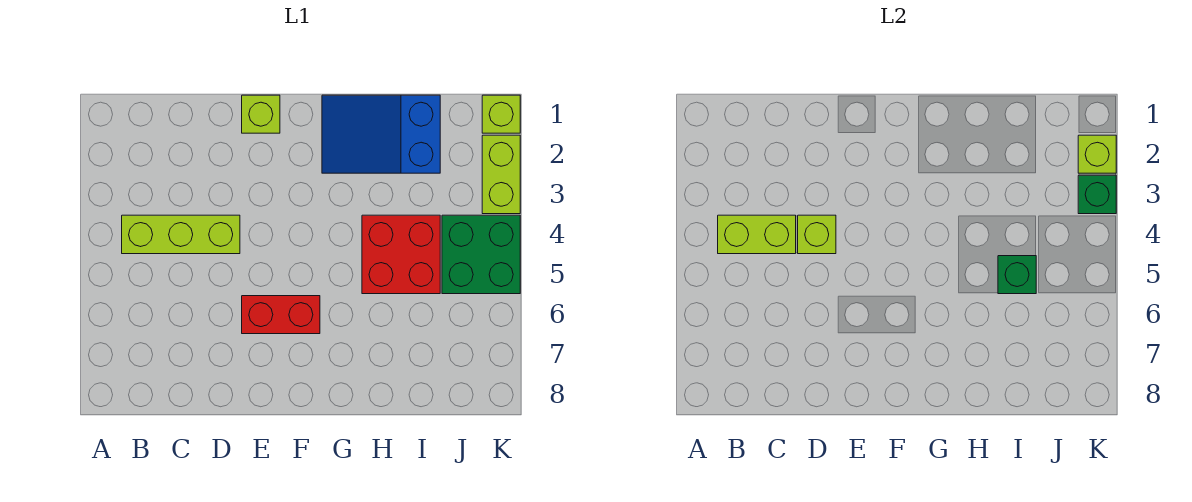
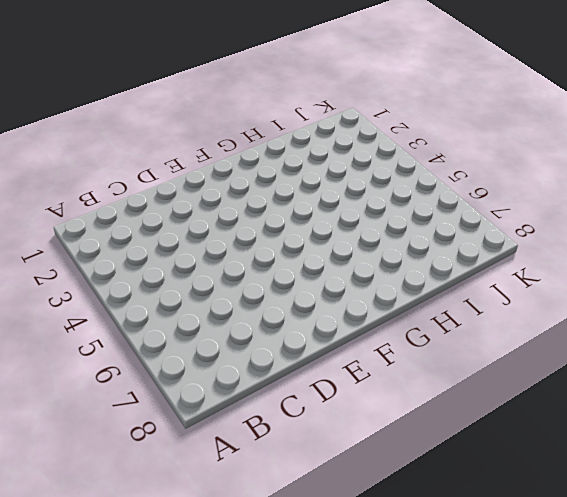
none -> lime brick B4:D4 level 1
none -> lime brick E1 level 1
none -> red brick E6:F6 level 1

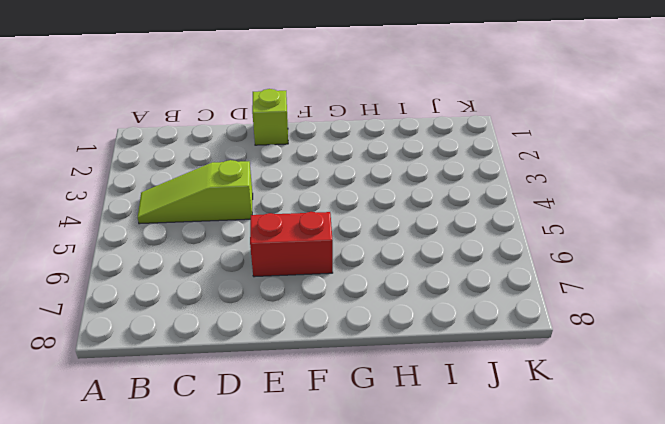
lime slope B4:D4 level 1 top D -> lime brick B4:D4 level 1
none -> blue slope G1:I2 level 1 top I
none -> red brick H4:I5 level 1
none -> green brick J4:K5 level 1

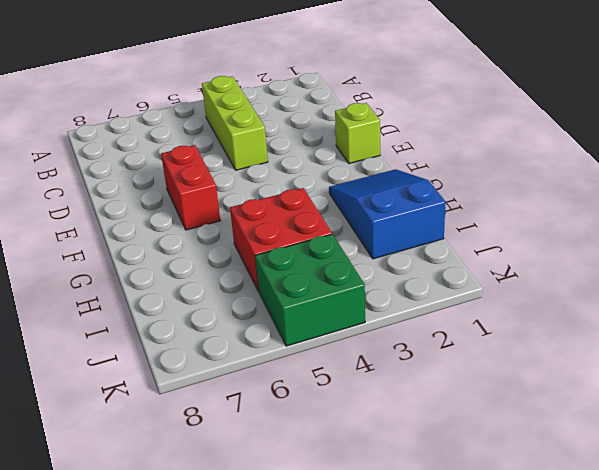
none -> lime brick K1 level 1
none -> lime brick K2:K3 level 1
none -> lime brick B4:C4 level 2

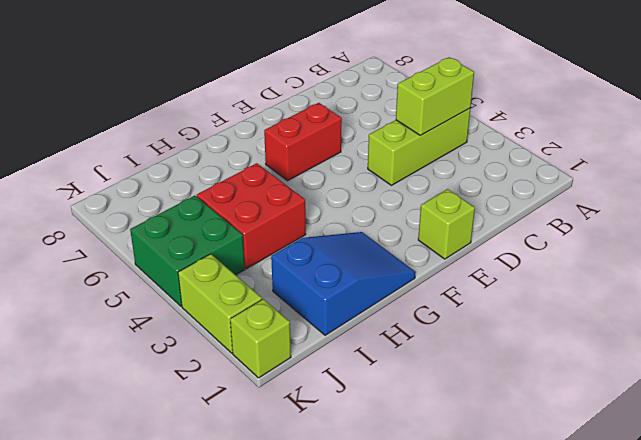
none -> lime brick D4 level 2
none -> green brick I5 level 2
none -> lime brick K2 level 2

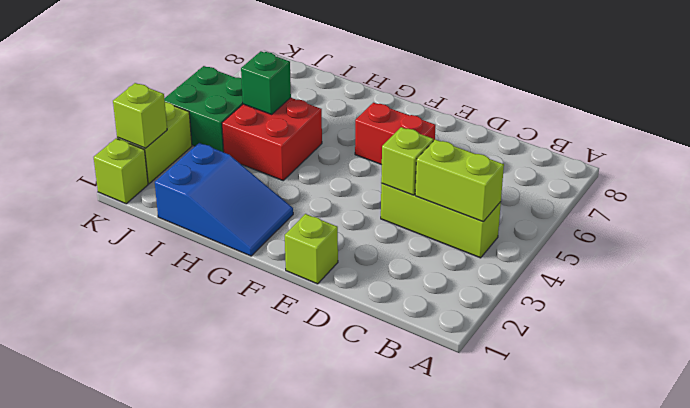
none -> green brick K3 level 2

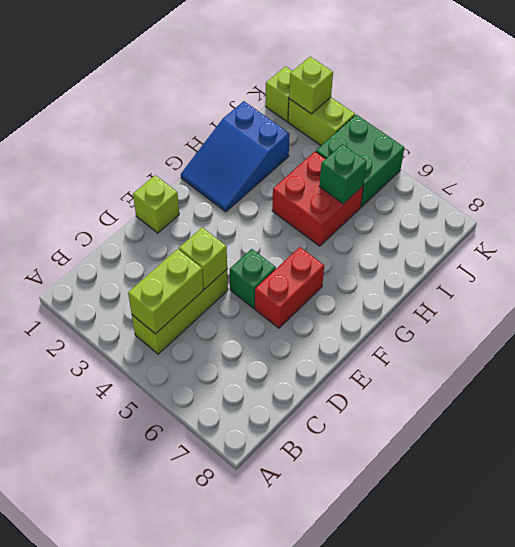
green brick E5 level 1 -> green brick K3 level 2

